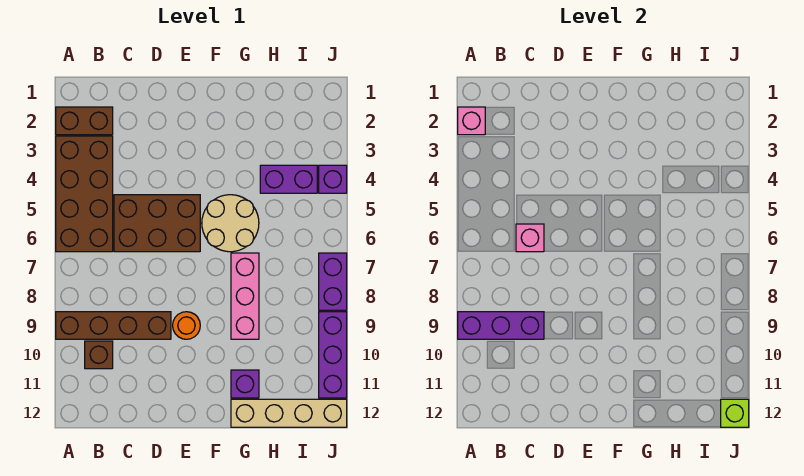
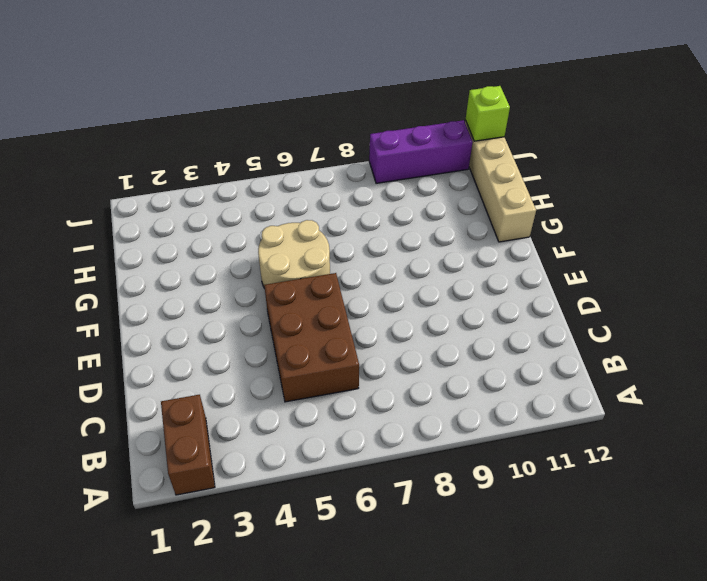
none -> brown brick A3:B6 level 1
none -> brown brick A9:D9 level 1
none -> brown brick B10 level 1

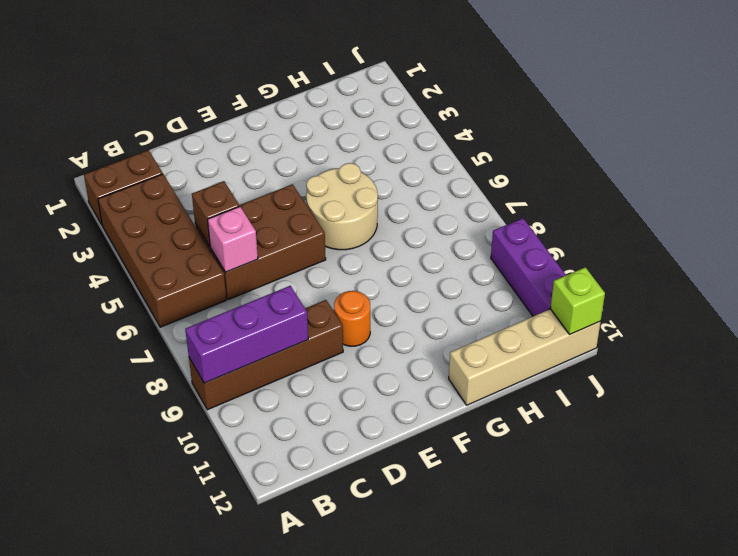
brown brick C5 level 2 -> brown brick B10 level 1
none -> pink brick G7:G9 level 1
none -> purple brick G11 level 1
none -> purple brick H4:I4 level 1

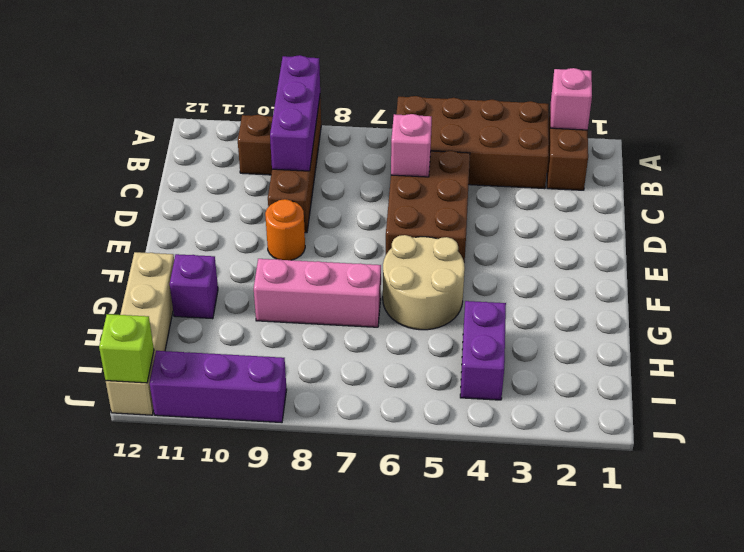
none -> purple brick J4 level 1
none -> purple brick J7:J8 level 1

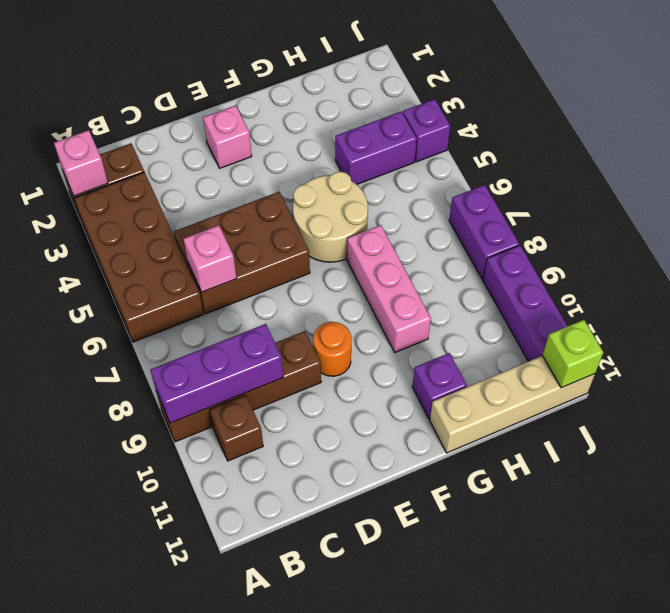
pink brick E2 level 1 -> none

